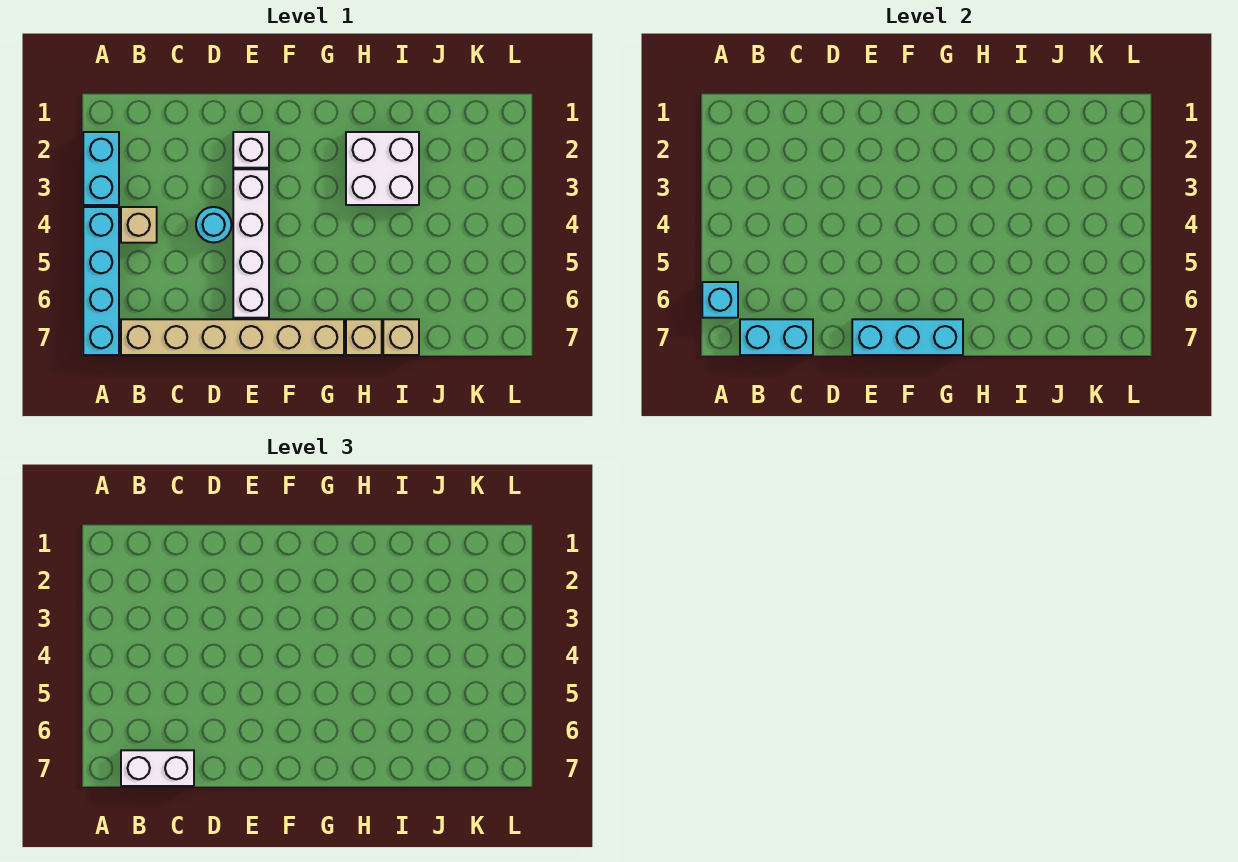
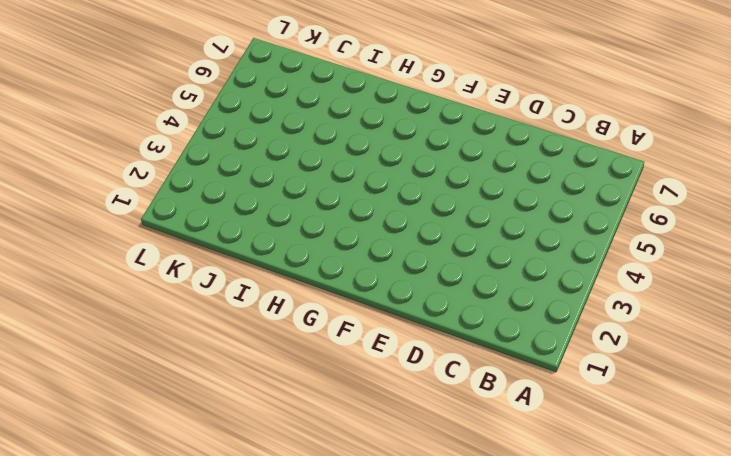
none -> cyan brick A2:A3 level 1
none -> cyan brick A4:A7 level 1
none -> tan brick B4 level 1

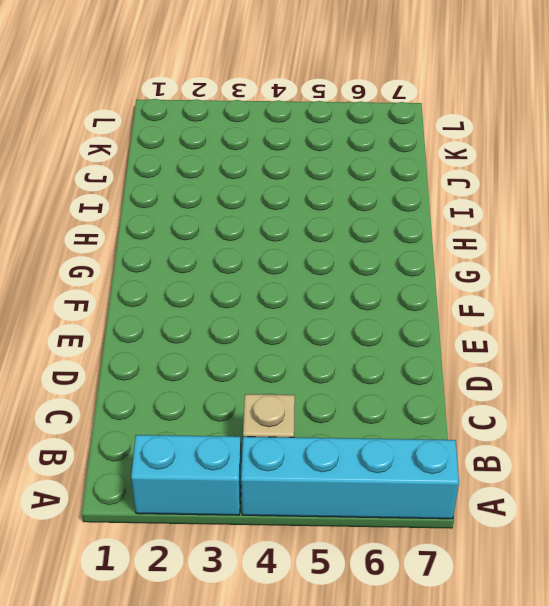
none -> tan brick B7:G7 level 1
none -> cyan round brick D4 level 1
none -> white brick E2 level 1

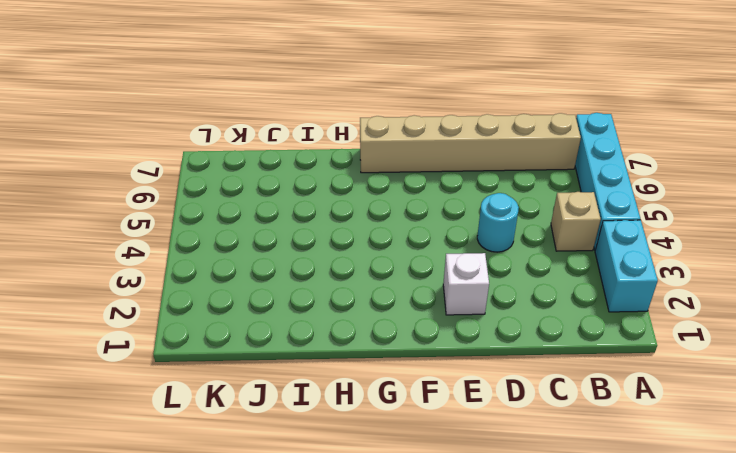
none -> white brick E3:E6 level 1
none -> white brick H2:I3 level 1
none -> tan brick H7 level 1

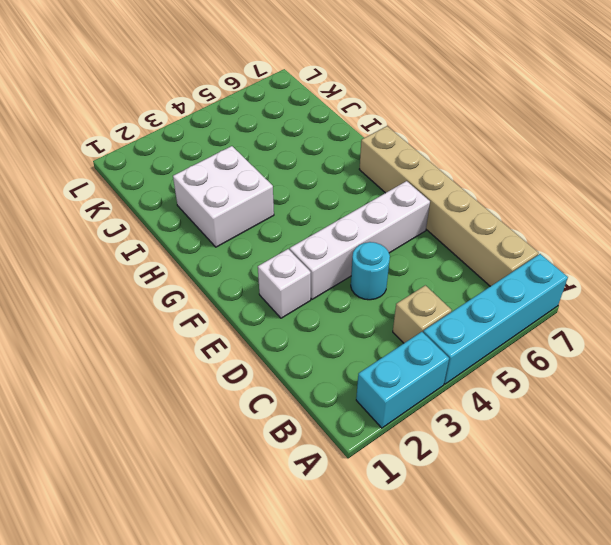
none -> tan brick H7 level 1
none -> tan brick I7 level 1
none -> cyan brick A6 level 2

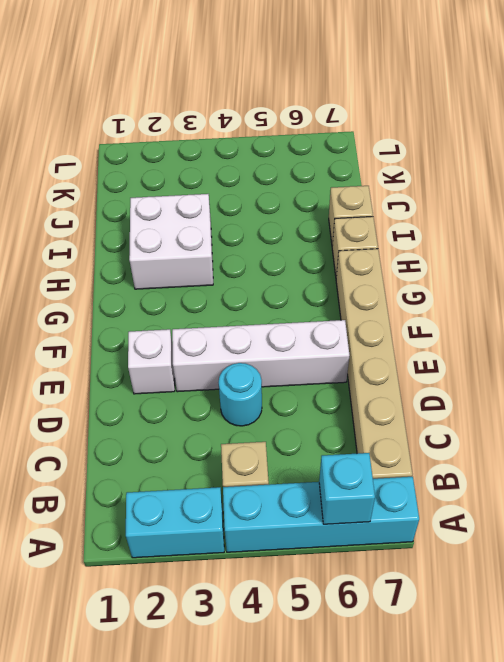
none -> cyan brick B7:C7 level 2
none -> cyan brick E7:G7 level 2
none -> white brick B7:C7 level 3

